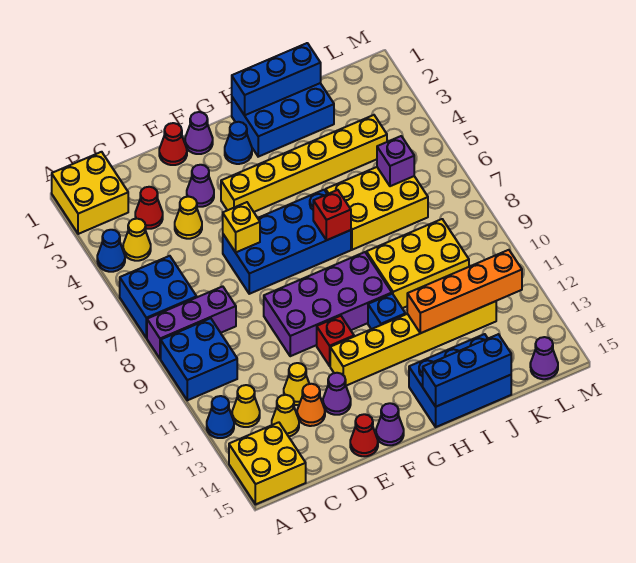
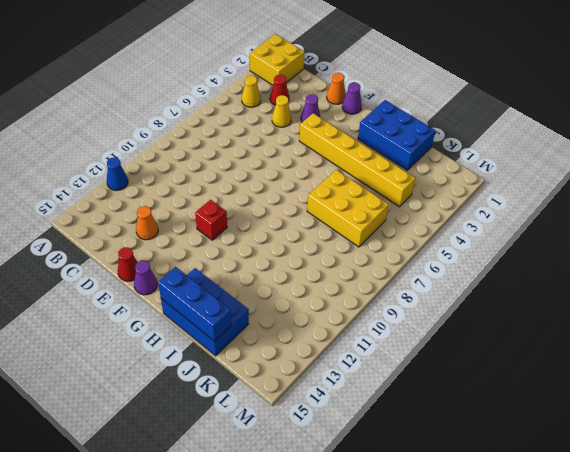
orange cone E1 level 1 -> red cone E1 level 1
none -> blue cone A4 level 1
none -> blue brick A6:B7 level 1
none -> purple brick A8:C8 level 1
none -> blue brick A9:B10 level 1

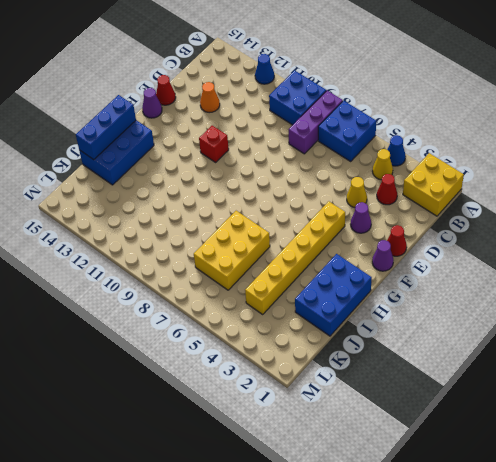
none -> yellow brick A14:B15 level 1
none -> yellow cone B12 level 1
none -> yellow cone C13 level 1
none -> yellow cone D12 level 1

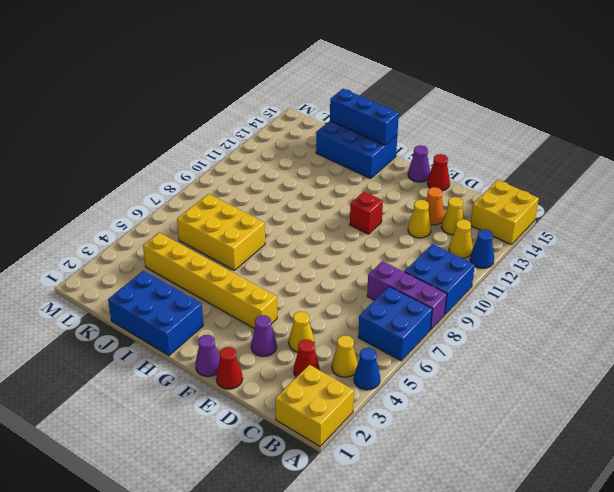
none -> blue brick E6:H7 level 1
none -> purple brick E9:H10 level 1
none -> purple cone E13 level 1
none -> yellow brick F12:K12 level 1

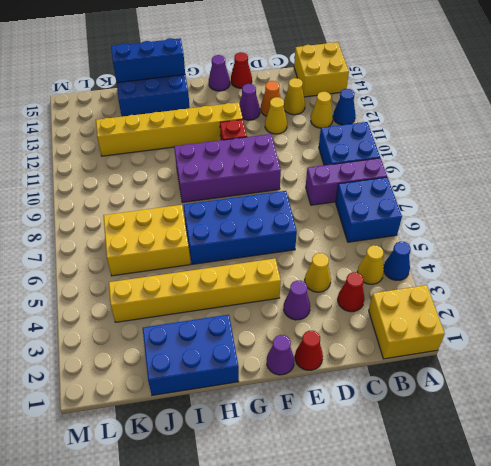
none -> blue cone G2 level 1
none -> blue brick H11 level 1
none -> yellow brick I9:K10 level 1
none -> purple cone L15 level 1

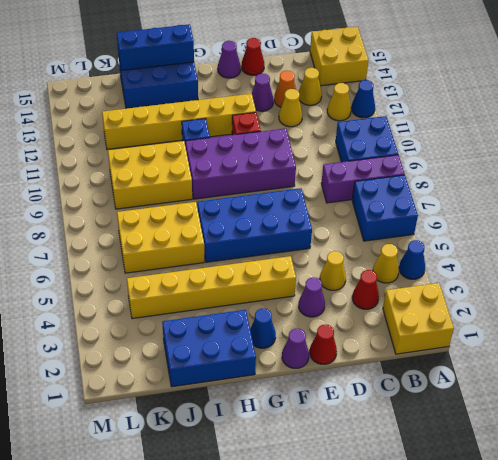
none -> purple cone L15 level 1
none -> yellow brick E6 level 2
none -> blue brick H1:J1 level 2
none -> red brick H7 level 2

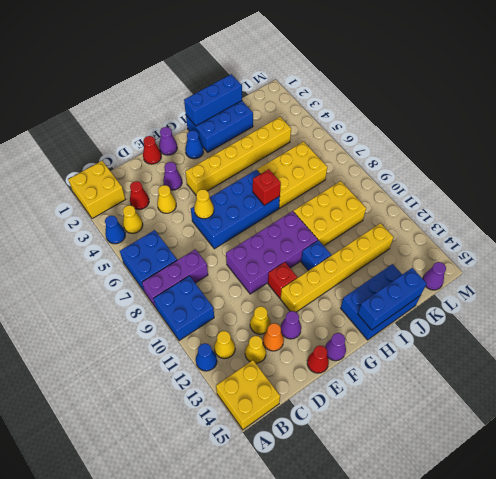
yellow cone E6 level 2 -> yellow brick E6 level 2
none -> orange brick I12:L12 level 2
none -> purple brick K6 level 2

